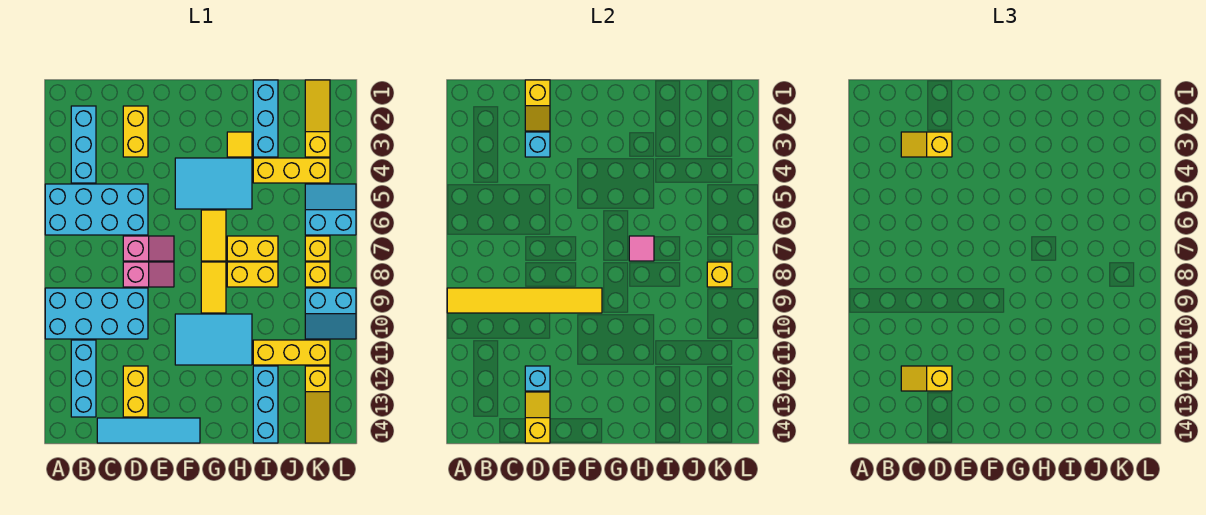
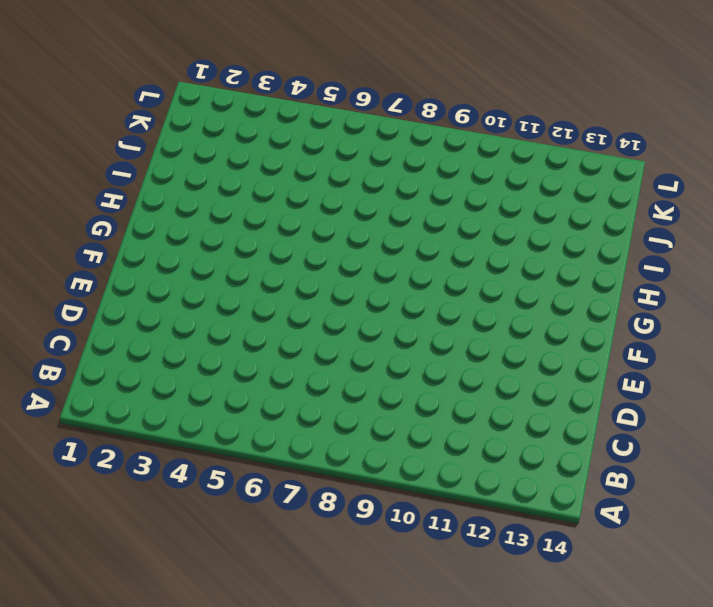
none -> cyan brick A5:D6 level 1
none -> cyan brick A9:D10 level 1
none -> cyan brick B2:B4 level 1
none -> cyan brick B11:B13 level 1

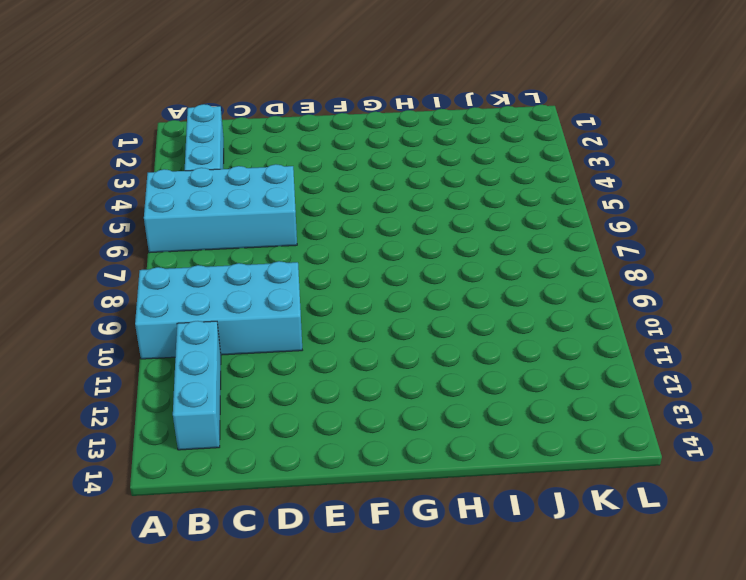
none -> cyan tile C14:F14 level 1
none -> yellow brick D2:D3 level 1
none -> pink slope D7:E7 level 1 top D
none -> pink slope D8:E8 level 1 top D

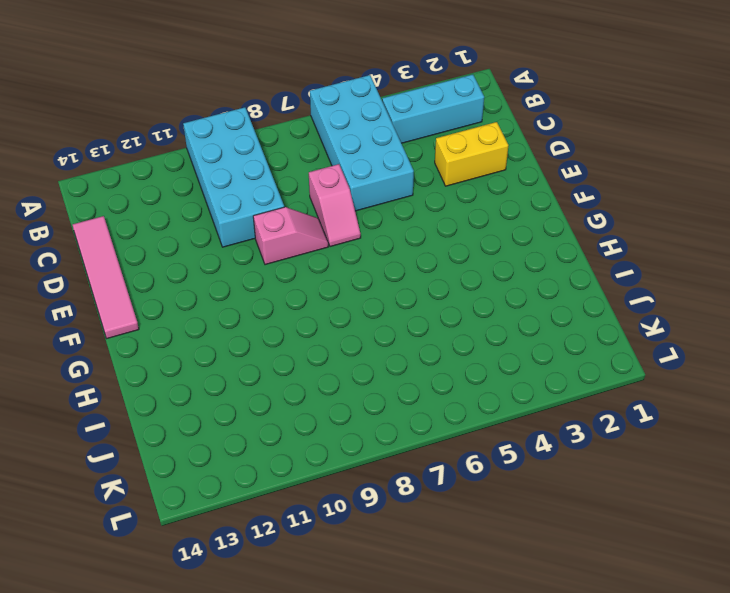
pink tile C14:F14 level 1 -> cyan tile C14:F14 level 1
pink slope E8:E9 level 1 top 9 -> pink slope D8:E8 level 1 top D
none -> cyan brick B11:B13 level 1
none -> yellow brick D12:D13 level 1
none -> cyan tile F4:H5 level 1
none -> cyan tile F10:H11 level 1

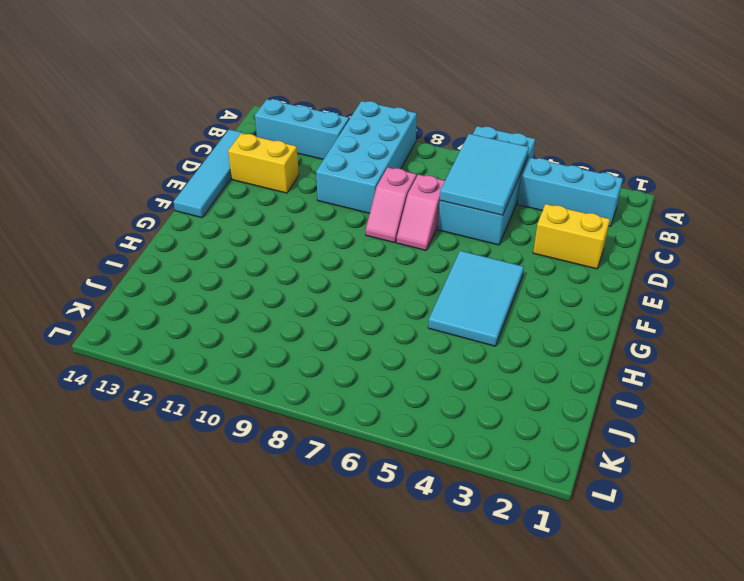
cyan tile B5:D6 level 2 -> cyan tile F10:H11 level 1
none -> yellow tile G6:G7 level 1
none -> yellow tile G8:G9 level 1
none -> yellow tile H3 level 1
none -> yellow brick H7:I7 level 1

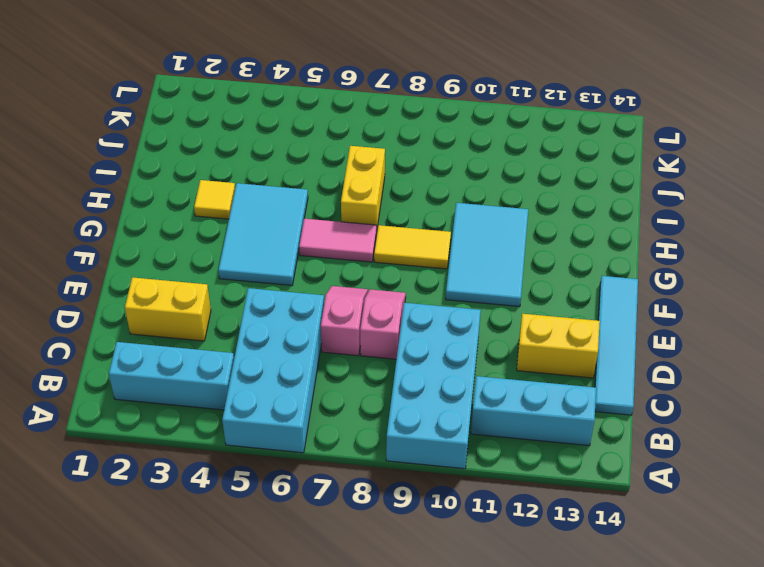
pink tile G6:G7 level 1 -> yellow tile G6:G7 level 1
none -> yellow brick H8:I8 level 1
none -> cyan brick I1:I3 level 1
none -> yellow brick I4:K4 level 1
none -> yellow brick I11:K11 level 1

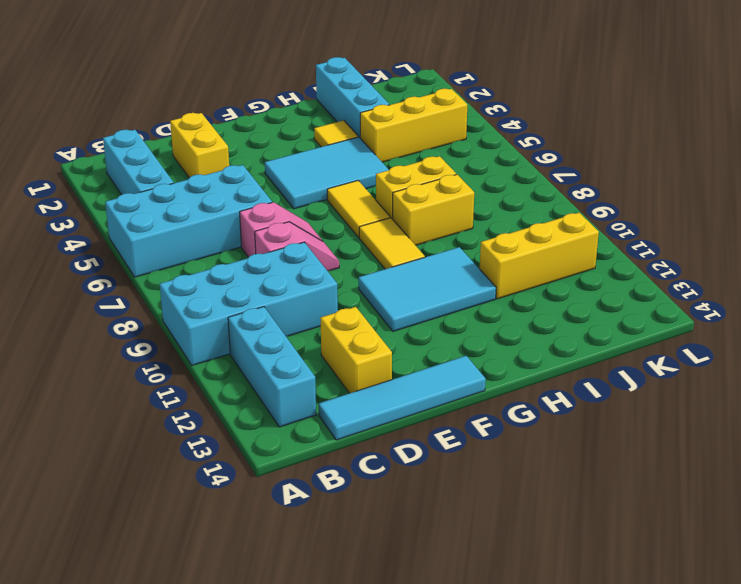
none -> cyan brick I12:I14 level 1
none -> yellow slope K1:K3 level 1 top 3
none -> cyan slope K5:L6 level 1 top 6
none -> yellow brick K7 level 1

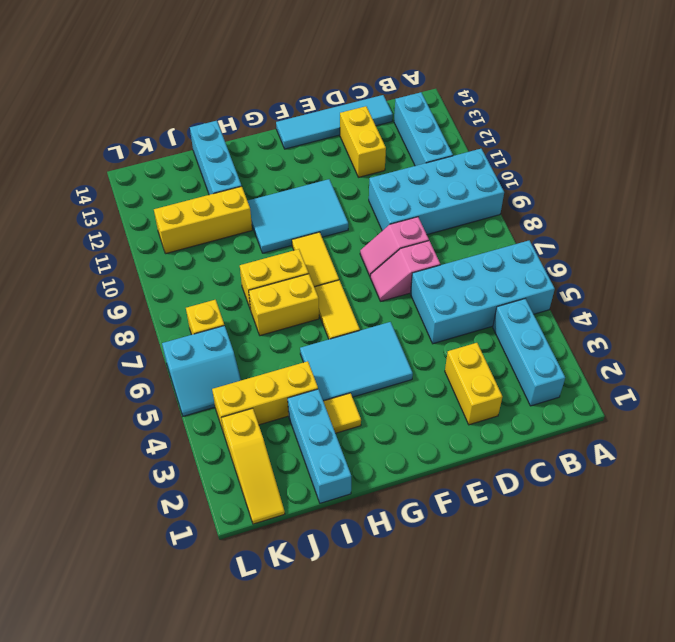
none -> yellow brick K8 level 1
none -> cyan slope K9:L10 level 1 top 9
none -> yellow slope K12:K14 level 1 top 12
none -> yellow tile A9:F9 level 2

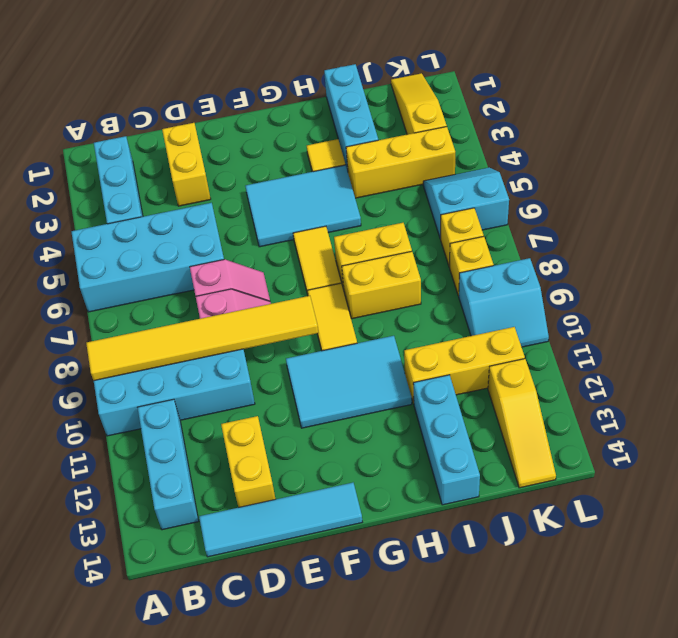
none -> yellow slope D1:D2 level 2 top 1
none -> cyan brick D3 level 2
none -> cyan brick D12 level 2
none -> yellow slope D13:D14 level 2 top 14

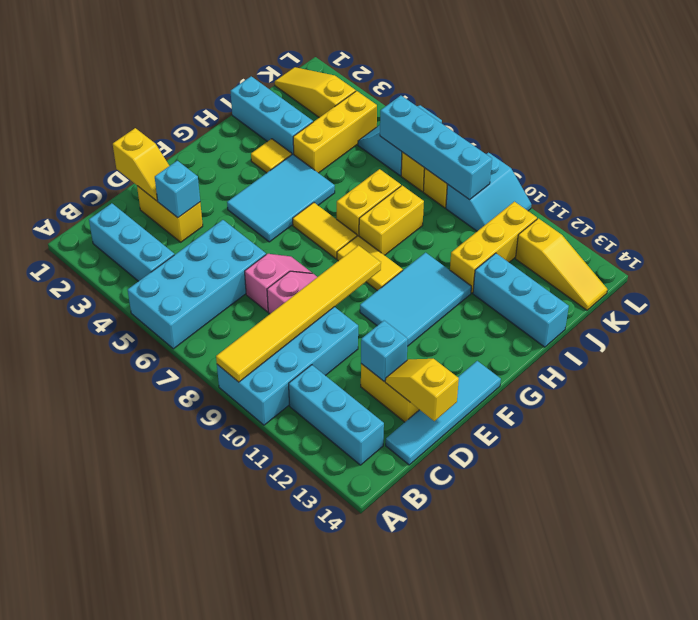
cyan brick K6:K9 level 2 -> yellow brick K8 level 2
none -> pink tile H7 level 2
none -> yellow slope C3:D3 level 3 top D
none -> yellow slope C12:D12 level 3 top D

